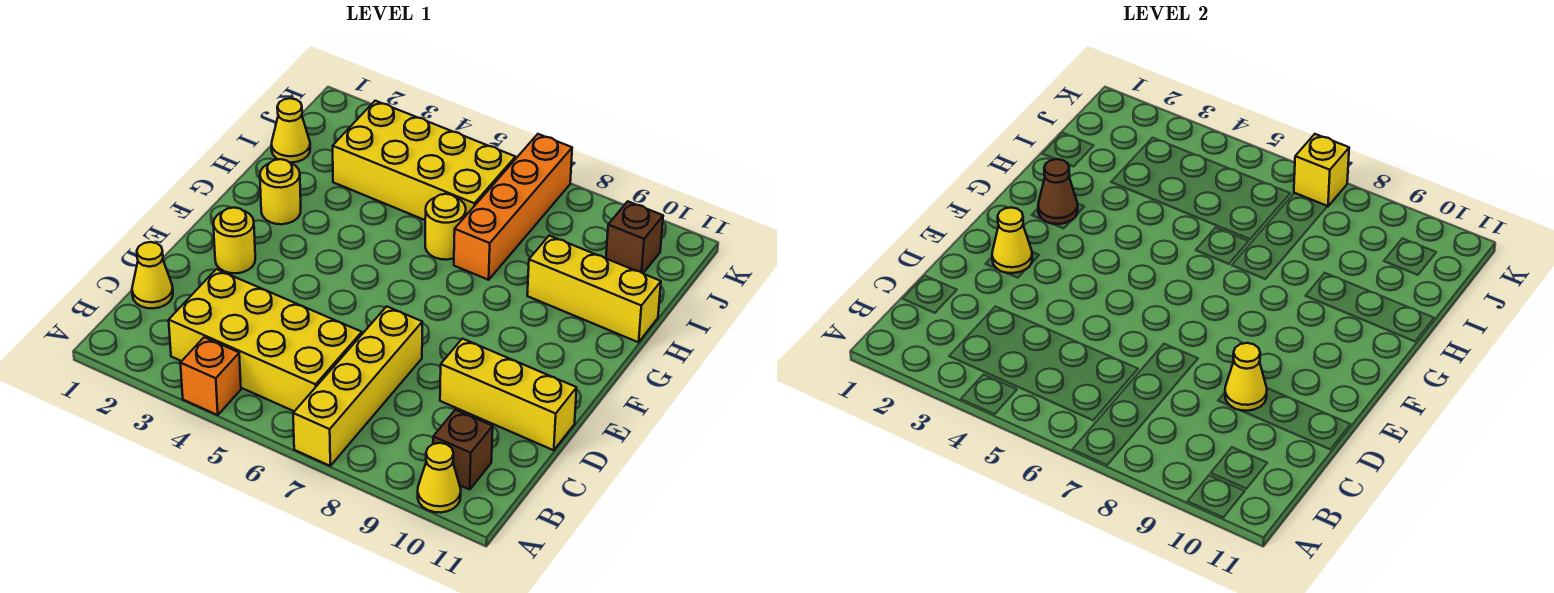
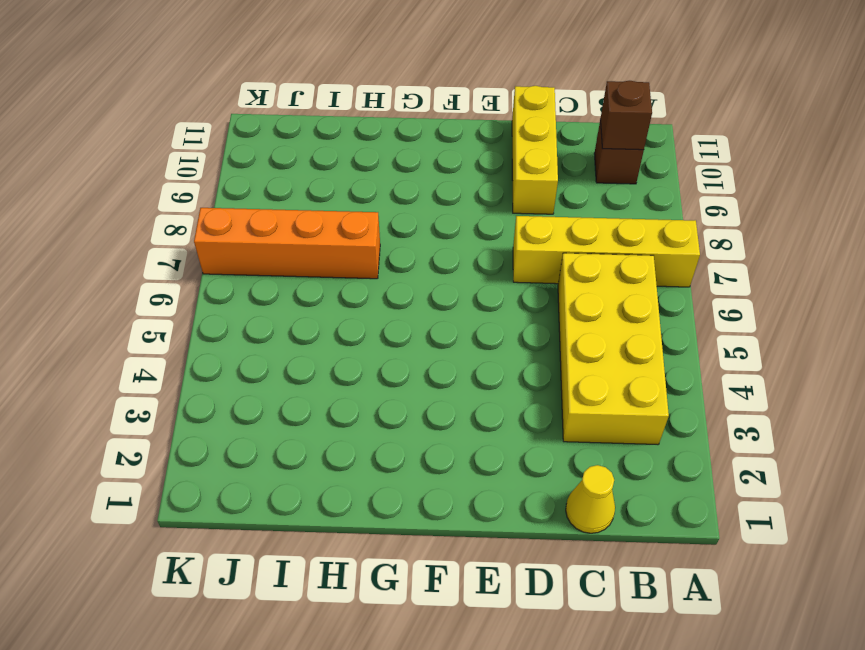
brown brick B10 level 2 -> brown brick J10 level 1
none -> orange brick A4 level 1
none -> yellow cone A10 level 1
none -> yellow round brick E2 level 1

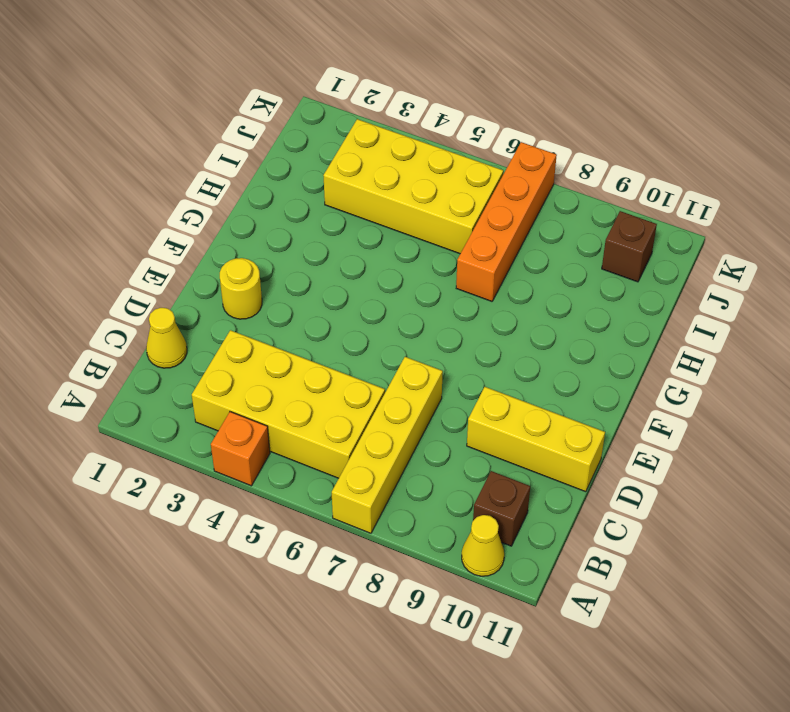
none -> yellow round brick G2 level 1
none -> yellow round brick H6 level 1
none -> yellow brick H9:H11 level 1

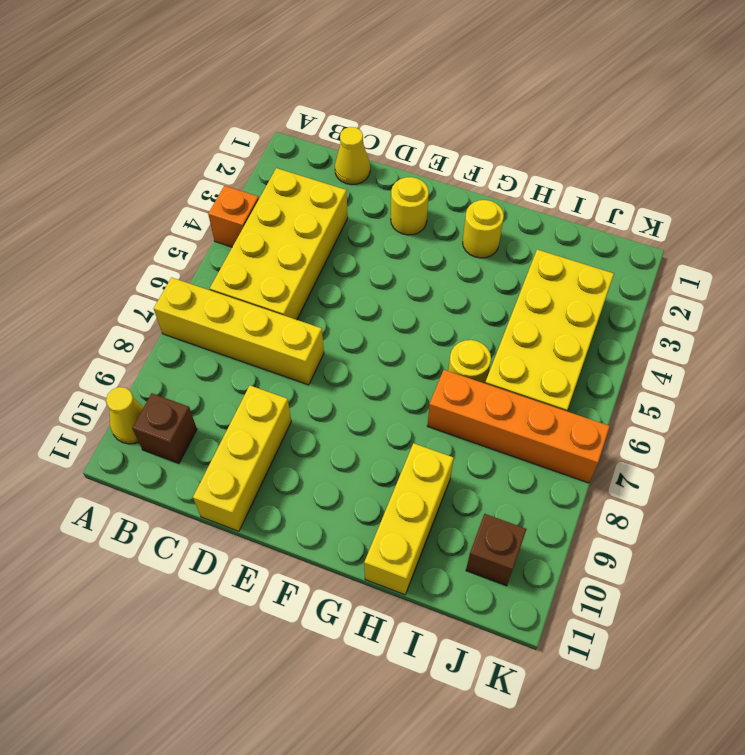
none -> yellow cone I1 level 1
none -> yellow cone D9 level 2
none -> yellow cone E2 level 2

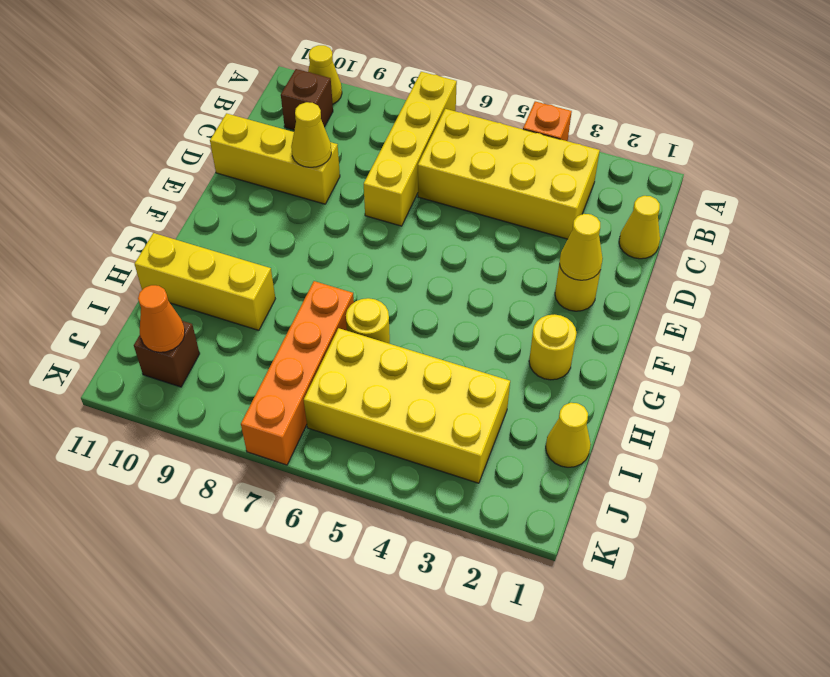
orange cone J10 level 2 -> none
none -> brown cone G2 level 2
none -> yellow brick K7 level 2

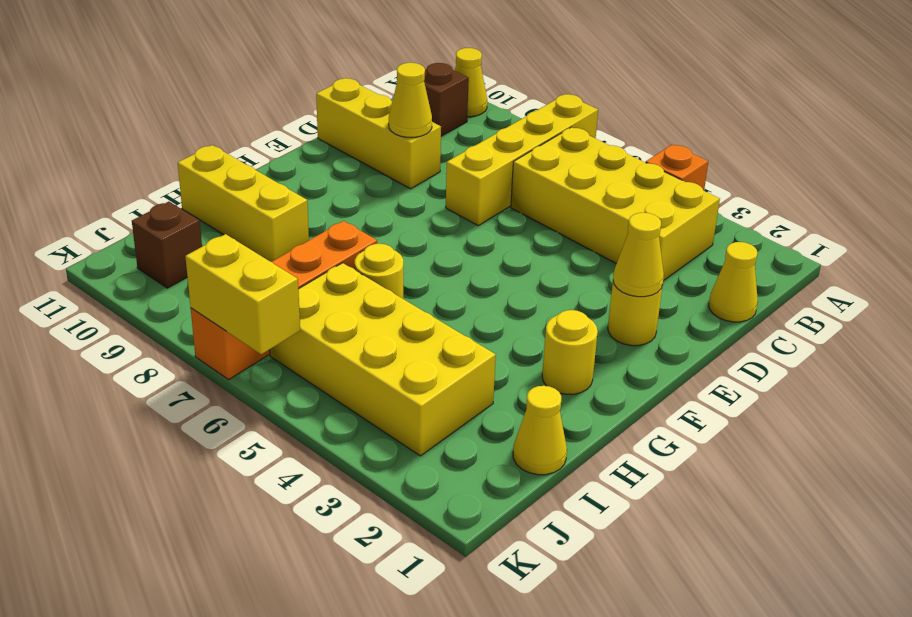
yellow brick K6:K7 level 2 -> yellow brick K7 level 2
none -> brown cone G2 level 2

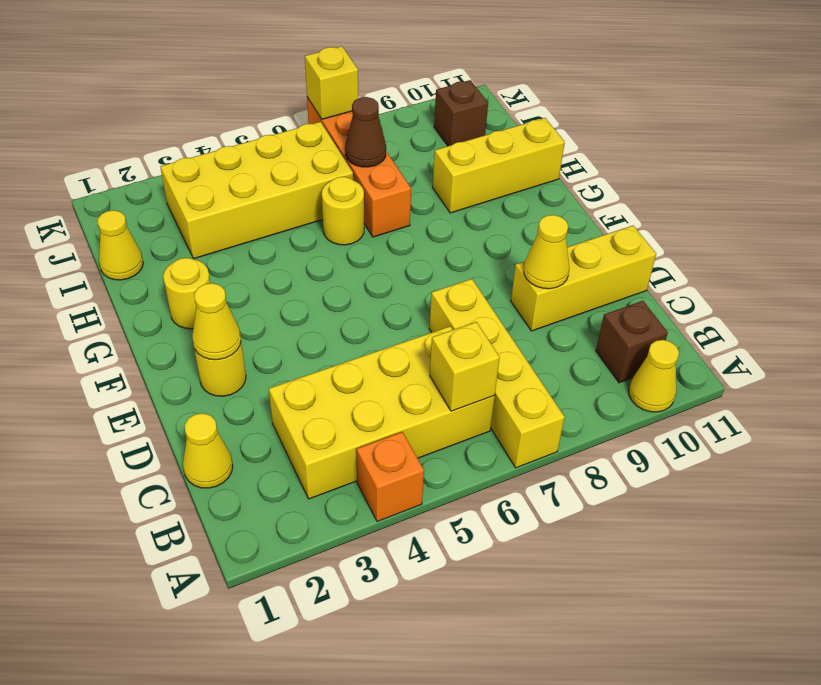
yellow brick B6 level 2 -> none
brown cone I7 level 2 -> brown cone G2 level 2

